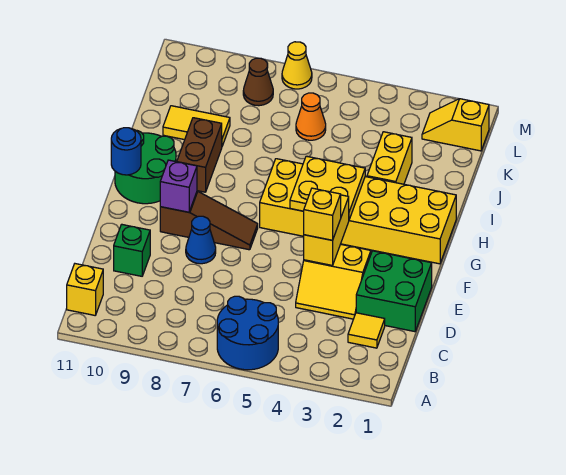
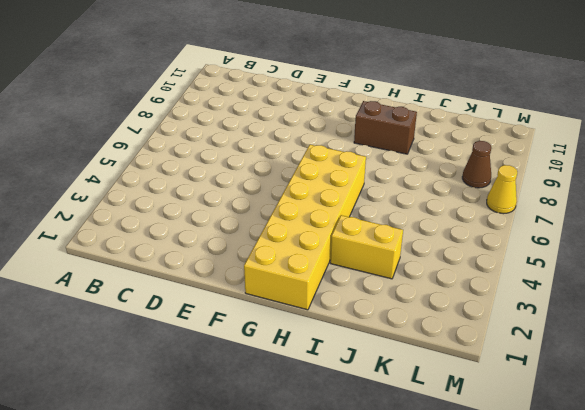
none -> blue round brick A5:B6 level 1
none -> yellow brick B11 level 1
none -> yellow tile C2 level 1

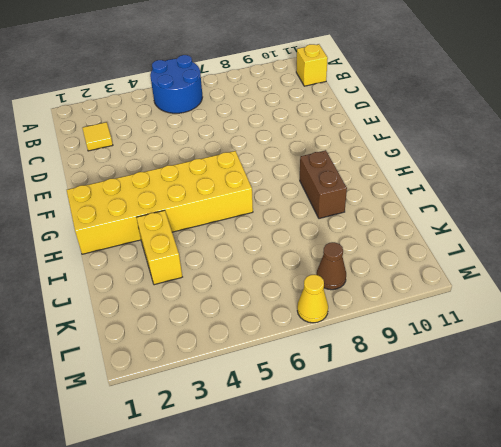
none -> green brick D1:E2 level 1
none -> yellow slope D3:E4 level 1 top E
none -> green brick D10 level 1

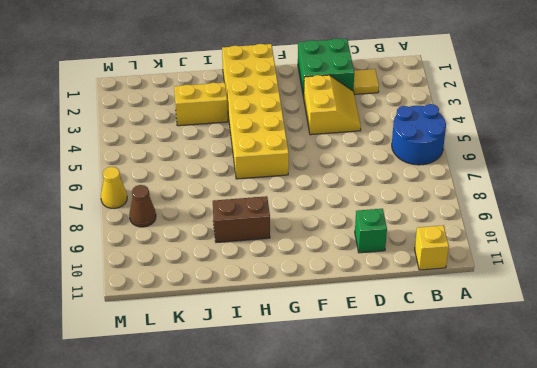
none -> blue cone E8 level 1
none -> brown slope F7:F9 level 1 top 9
none -> green round brick G10:H11 level 1

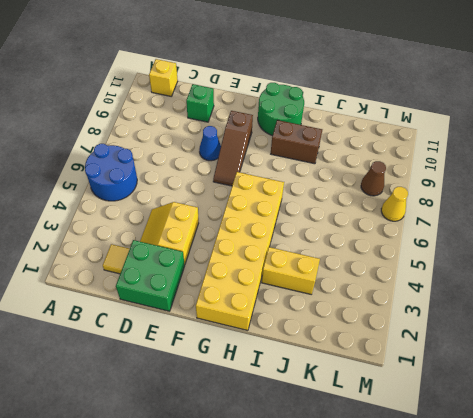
none -> yellow tile J9:J10 level 1
none -> orange cone K6 level 1
none -> yellow slope L1:L2 level 1 top 1

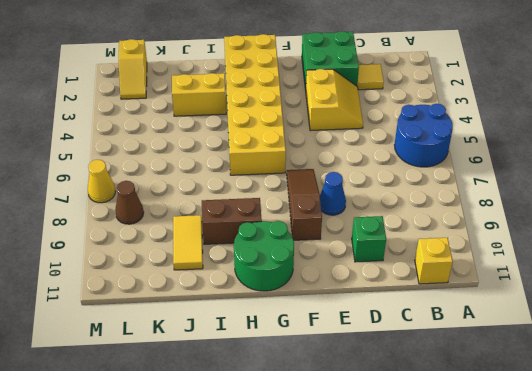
none -> orange cone K6 level 1
none -> yellow brick E4:F4 level 2
none -> purple brick F9 level 2

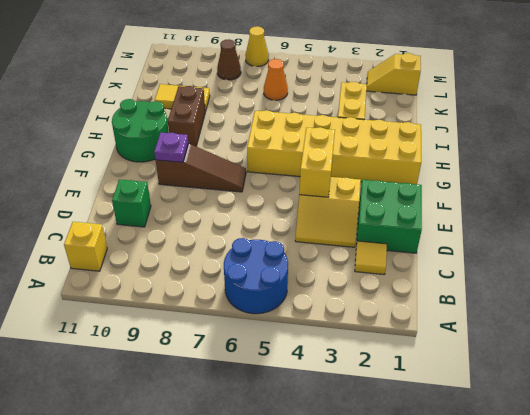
purple plate F9 level 2 -> purple brick F9 level 2
none -> blue cone E8 level 1
none -> yellow plate G4:H5 level 2
none -> blue round brick G11 level 2

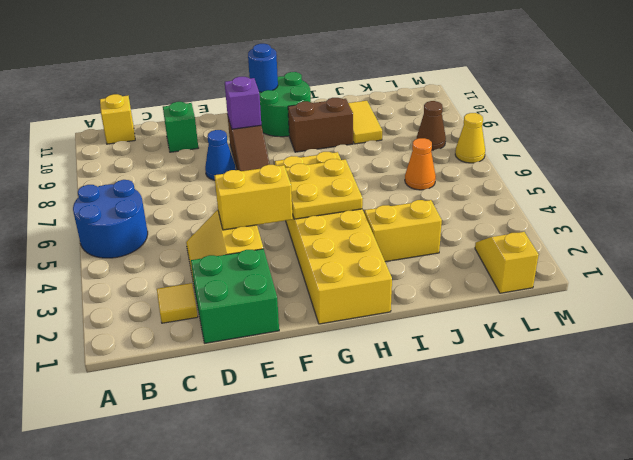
none -> yellow brick E4 level 3

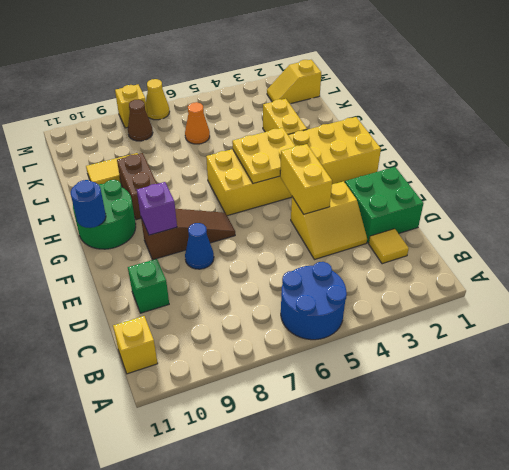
yellow brick M8 level 1 -> yellow brick E4 level 3

